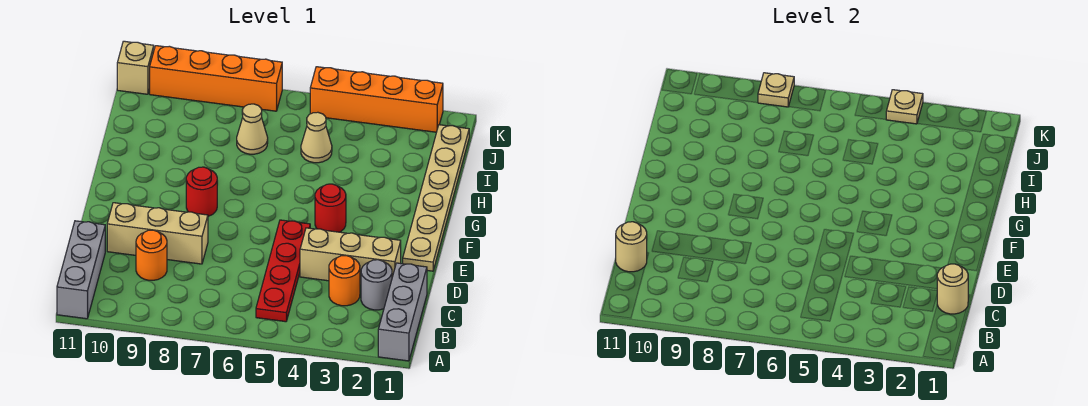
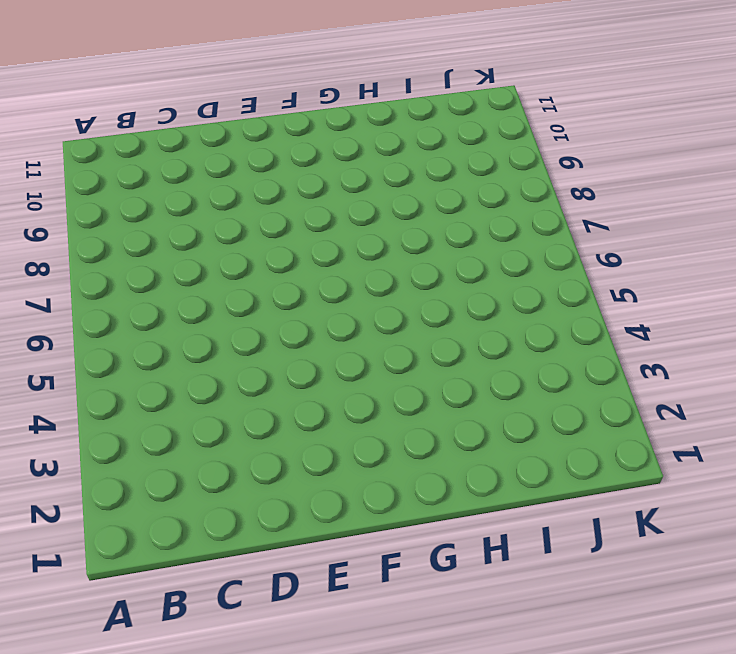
none -> grey brick A1:C1 level 1
none -> grey brick A11:C11 level 1
none -> red plate B5:E5 level 1

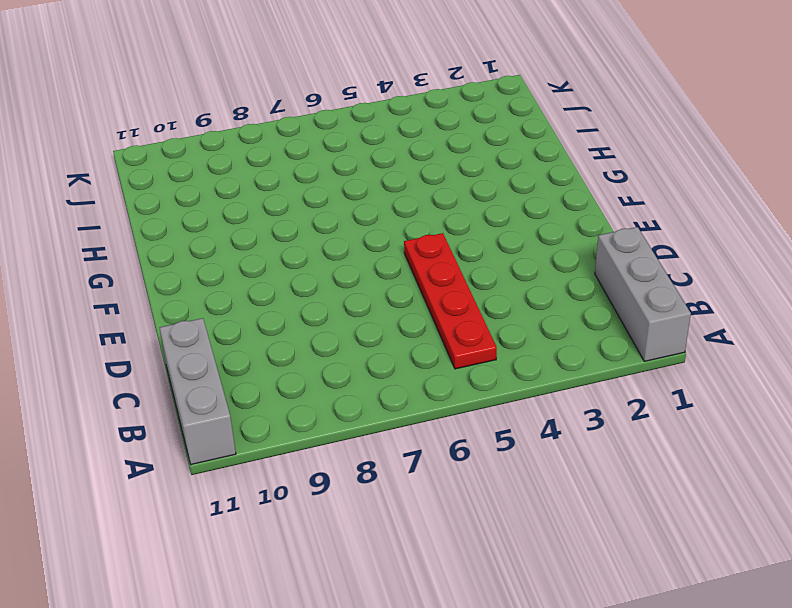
none -> grey round brick C2 level 1
none -> orange round brick C3 level 1
none -> orange round brick C9 level 1

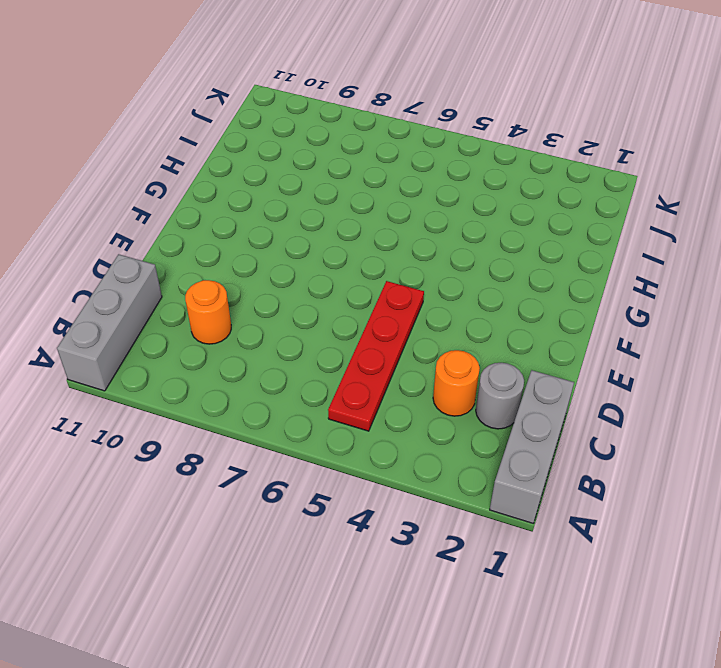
none -> tan brick D2:D4 level 1
none -> tan brick D8:D10 level 1
none -> tan plate E1:J1 level 1

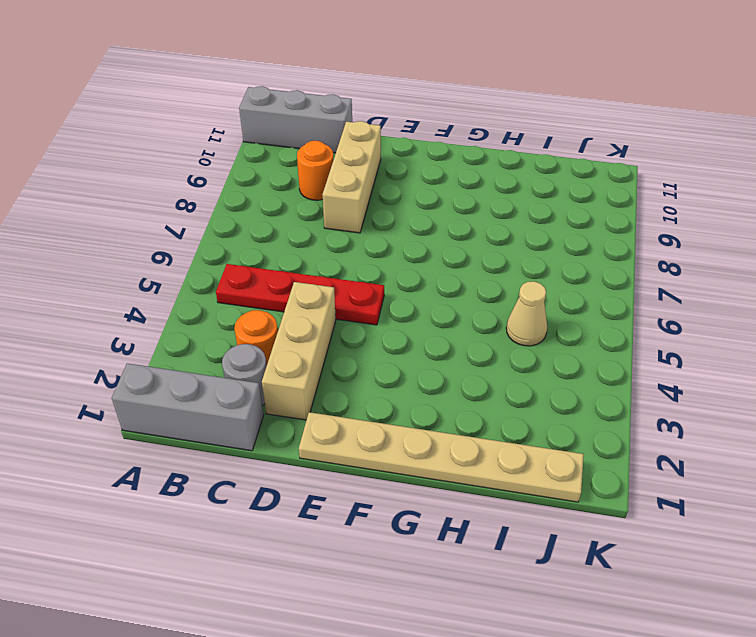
none -> red round brick F4 level 1
none -> red round brick F8 level 1
none -> tan cone I7 level 1

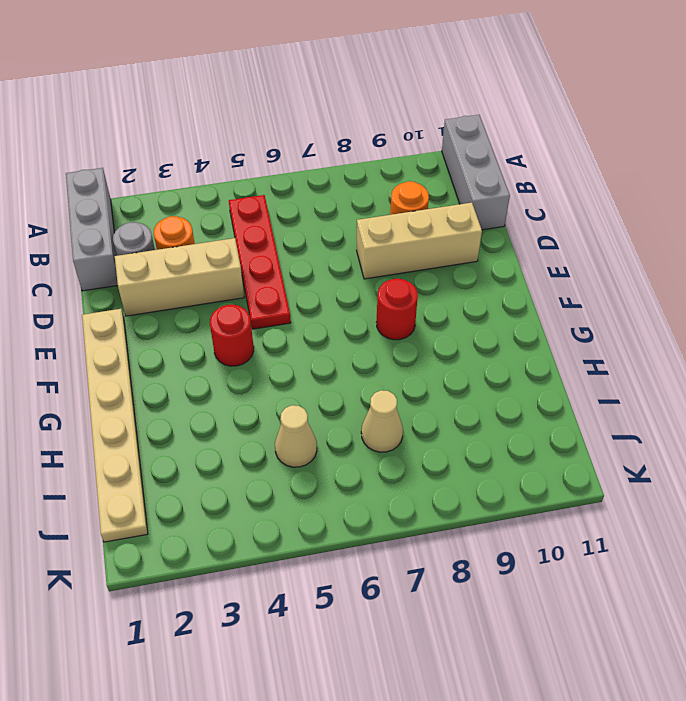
none -> orange brick K2:K5 level 1
none -> orange brick K7:K10 level 1
none -> tan brick K11 level 1

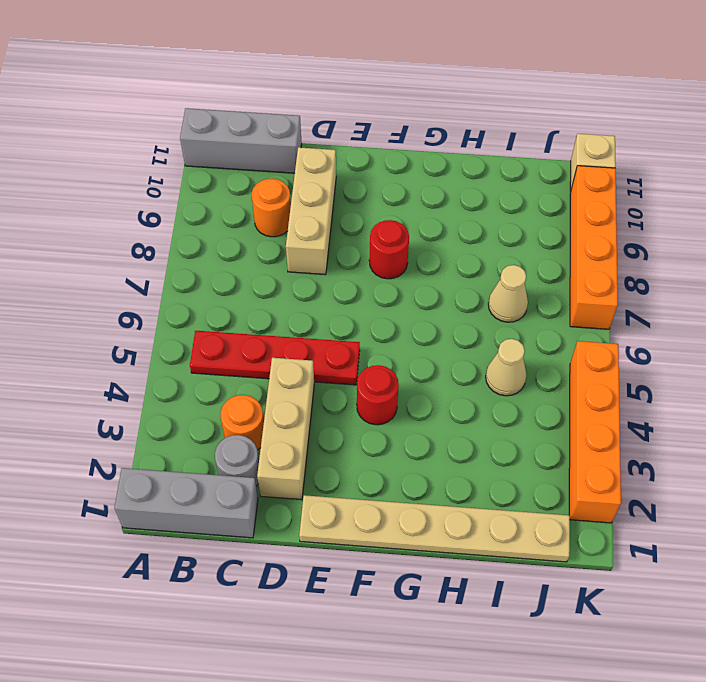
none -> tan round brick C1 level 2
none -> tan round brick C11 level 2
none -> tan plate K4 level 2

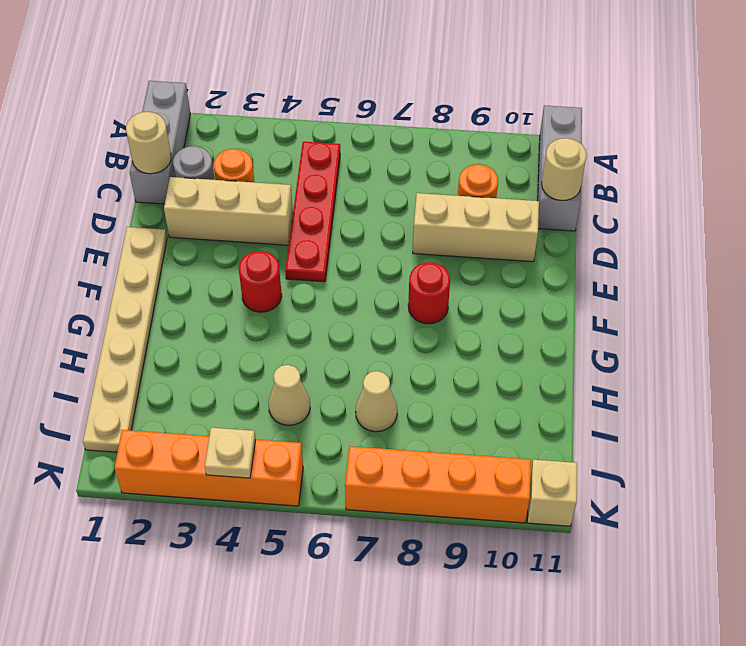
none -> tan plate K8 level 2

